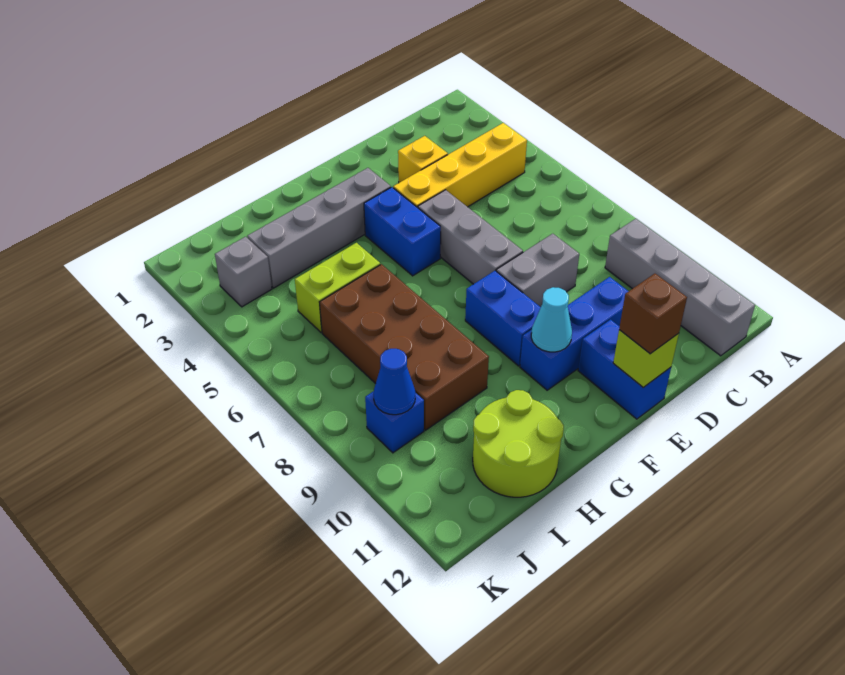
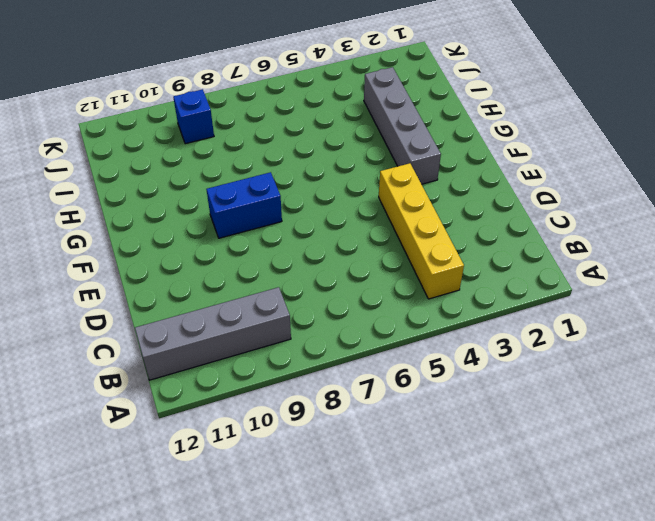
none -> yellow brick D3 level 1
none -> grey brick D8:E8 level 1
none -> blue brick D10:F10 level 1

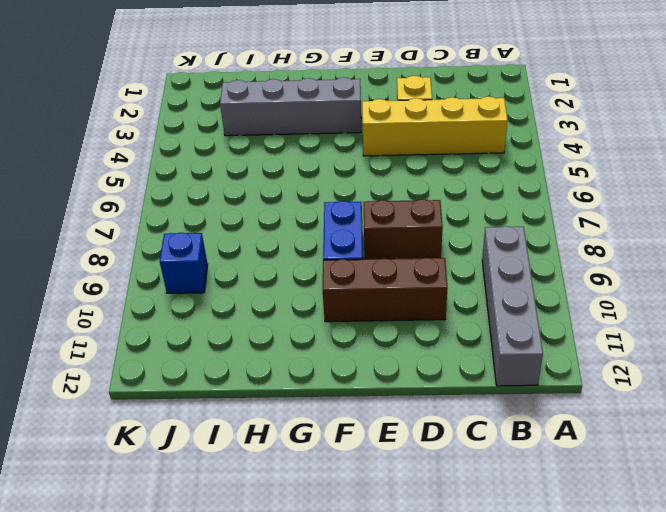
brown brick D8:E8 level 1 -> grey brick D8:E8 level 1
brown brick D10:F10 level 1 -> blue brick D10:F10 level 1
none -> grey brick E5:E7 level 1
none -> blue brick E11:E12 level 1
none -> blue brick F4:F5 level 1

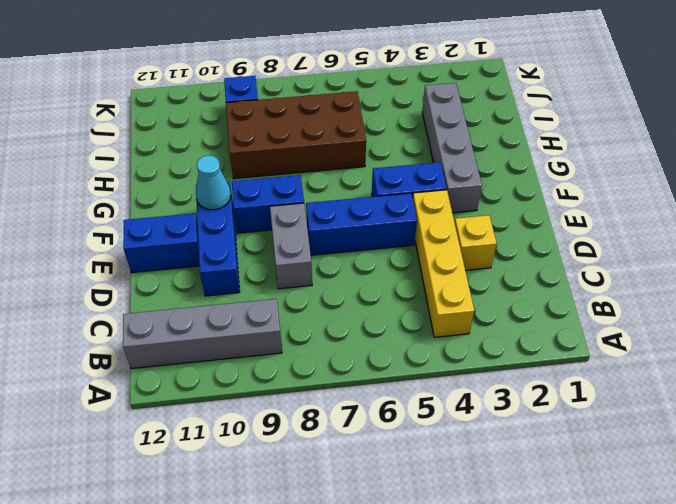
blue brick E5:E7 level 1 -> grey brick E5:E7 level 1
none -> lime brick H5:I5 level 1
none -> lime round brick H11:I12 level 1
none -> grey brick J3 level 1

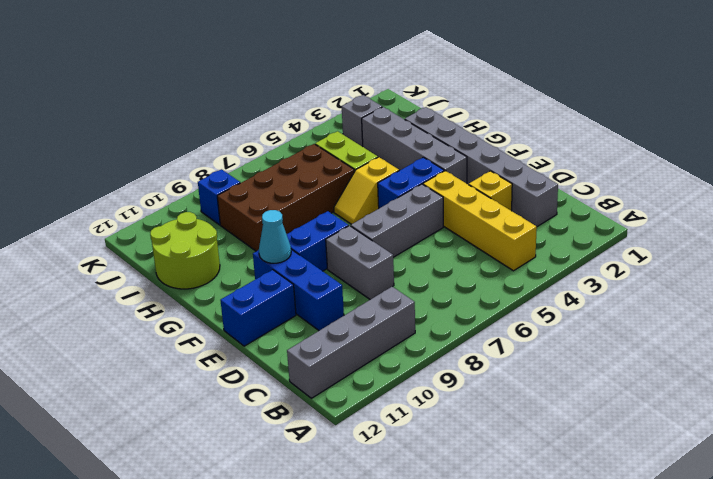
grey brick C2:H2 level 1 -> none
yellow slope G5:G6 level 1 top 5 -> none
none -> lime brick E12 level 2
none -> blue cone J9 level 2
none -> brown brick E12 level 3

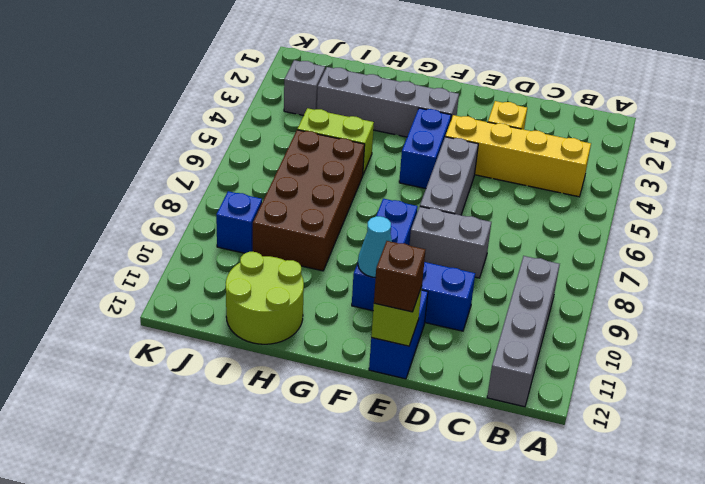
none -> blue cone J9 level 2

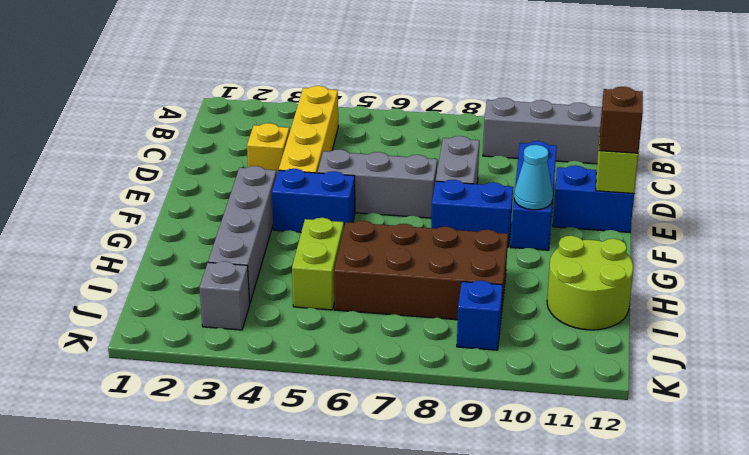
none -> blue cone J9 level 2

